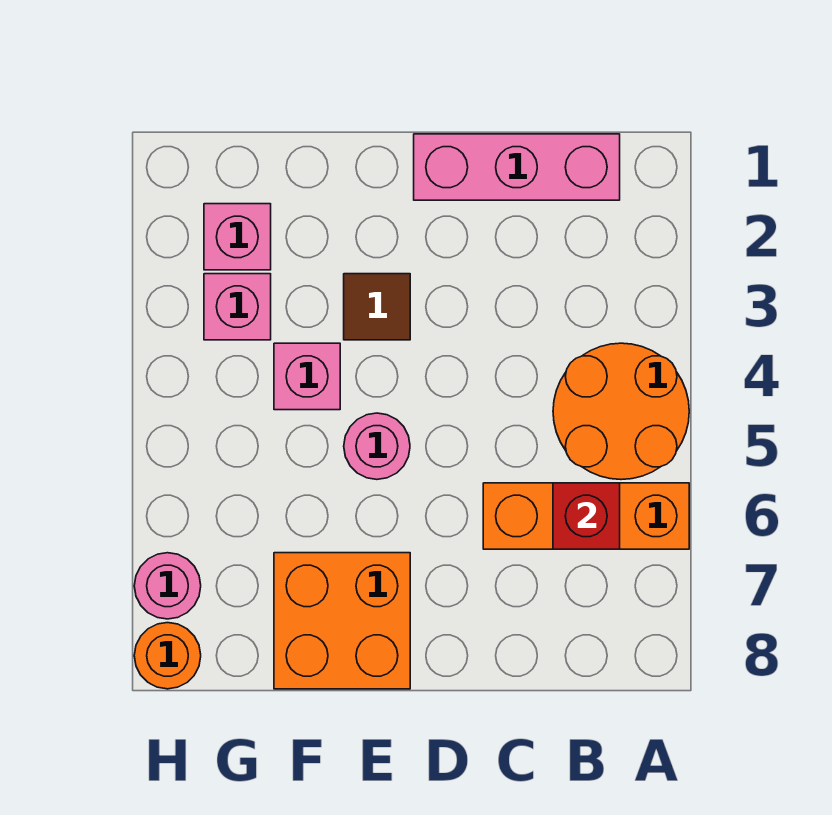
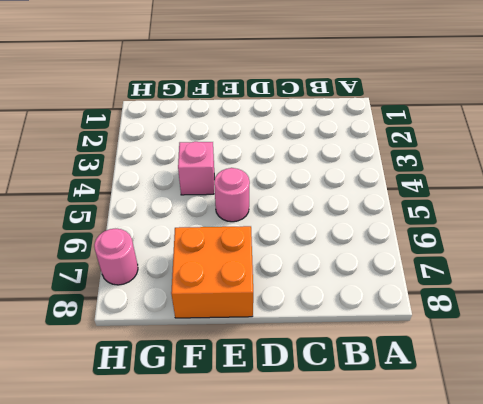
none -> orange round brick A4:B5 level 1
none -> orange brick A6:C6 level 1
none -> pink brick B1:D1 level 1

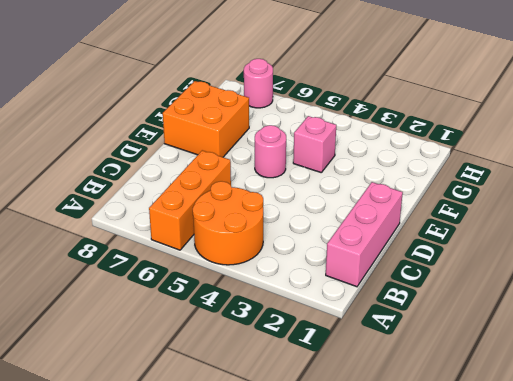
none -> brown tile E3 level 1
none -> pink brick G2 level 1
none -> pink brick G3 level 1

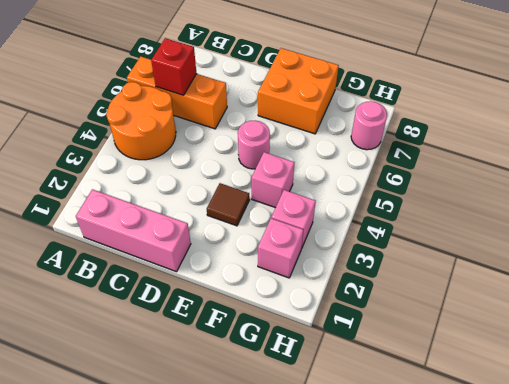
none -> orange round brick H8 level 1

